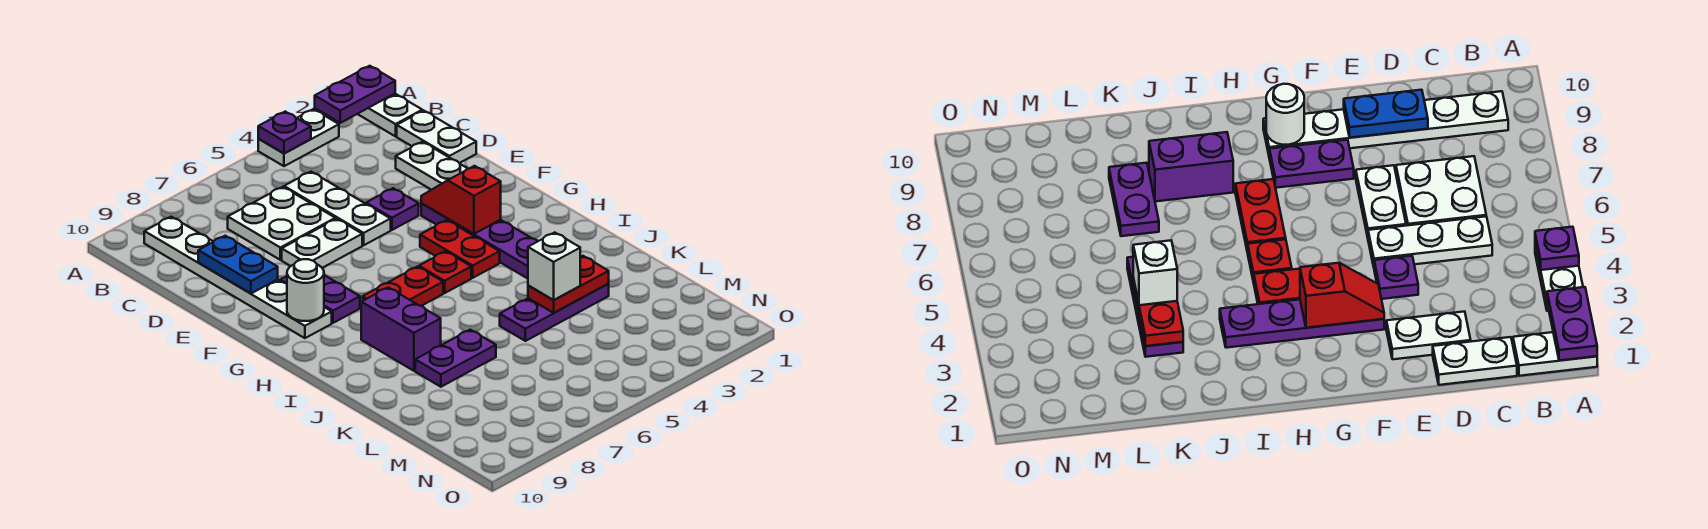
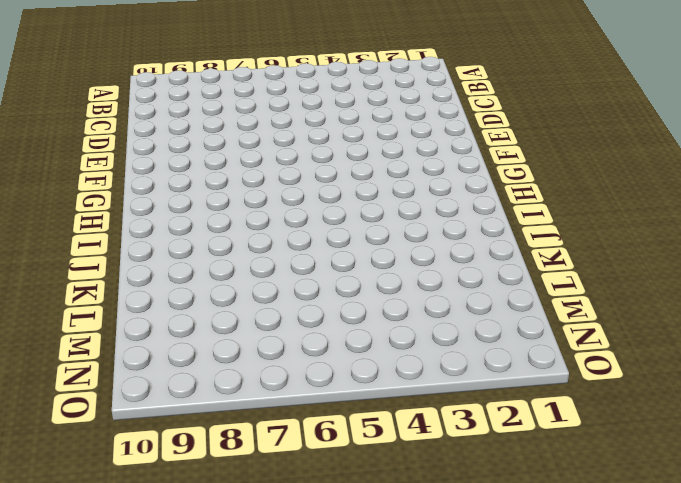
none -> white plate A1:B1 level 1
none -> white plate A3:A4 level 1
none -> white plate B9:G9 level 1

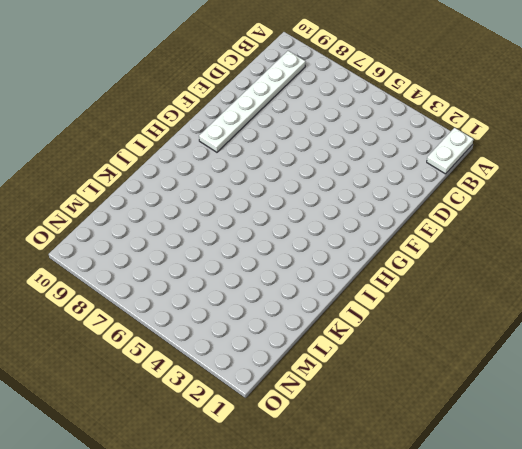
none -> white plate A3:A4 level 1
none -> white plate C1:D1 level 1
none -> white plate C5:E5 level 1

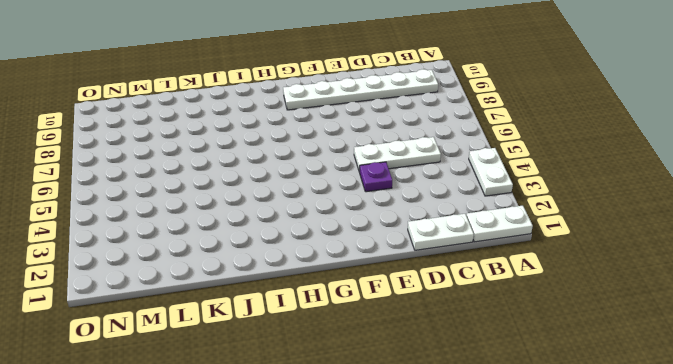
none -> white plate C6:D7 level 1
none -> white plate D2:E2 level 1
none -> white plate E6:E7 level 1

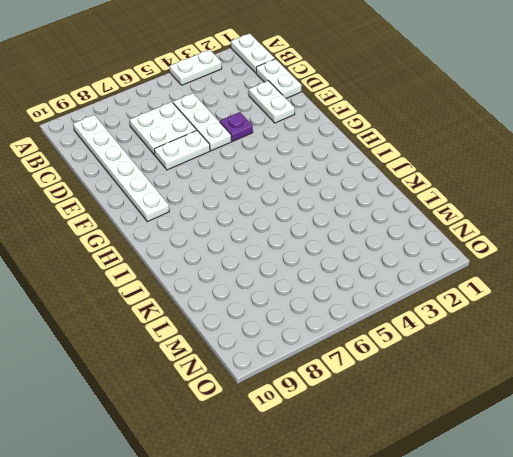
none -> purple plate F3:I3 level 1
none -> purple plate F8:G8 level 1
none -> red plate G4:H4 level 1

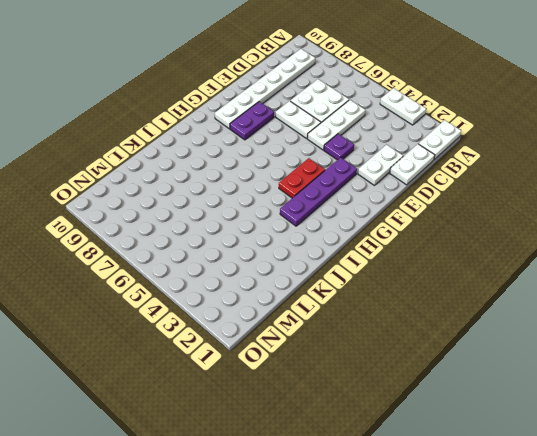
none -> red plate H5 level 1
none -> red plate H6:H7 level 1
none -> purple brick I8:J8 level 1

